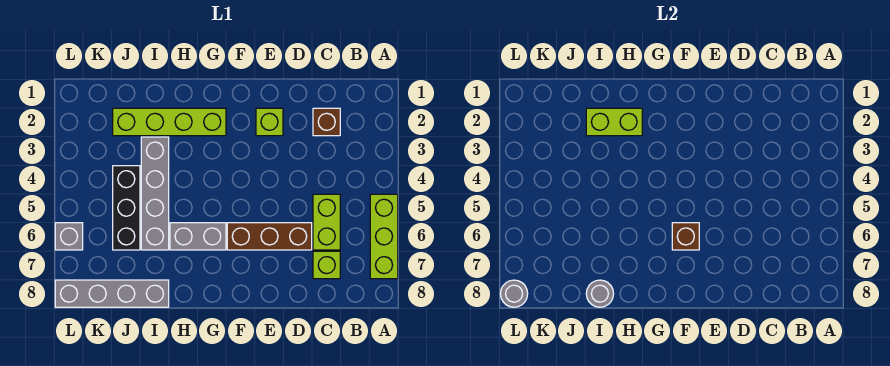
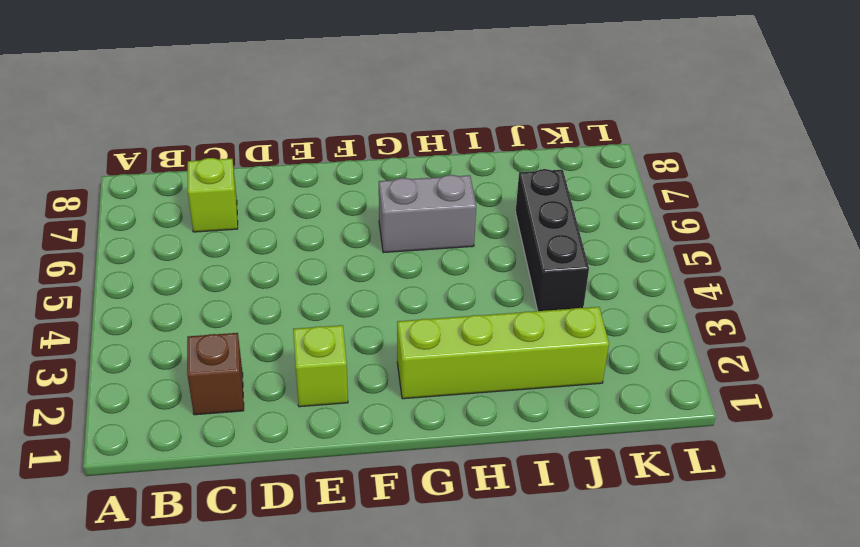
none -> lime brick A5:A7 level 1
none -> lime brick C5:C6 level 1
none -> brown brick D6:F6 level 1

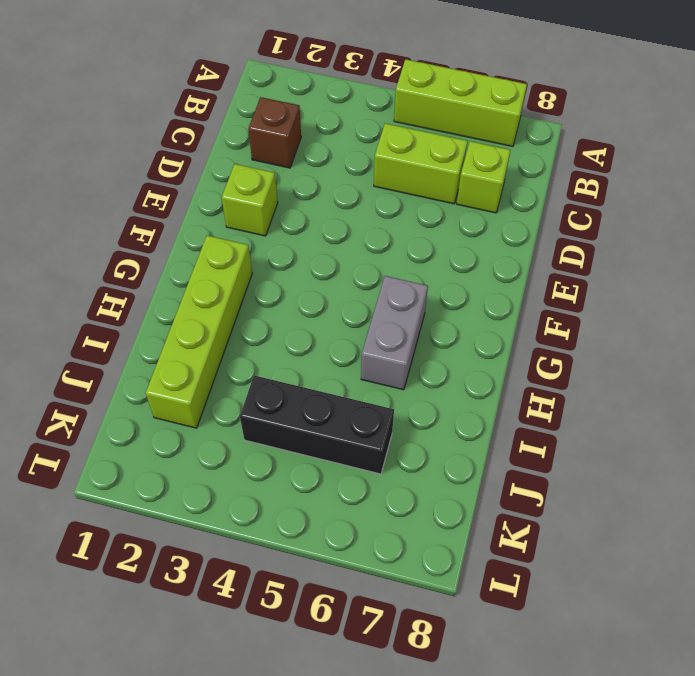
none -> brown brick D6:F6 level 1
none -> grey brick I3:I6 level 1
none -> grey brick I8:L8 level 1

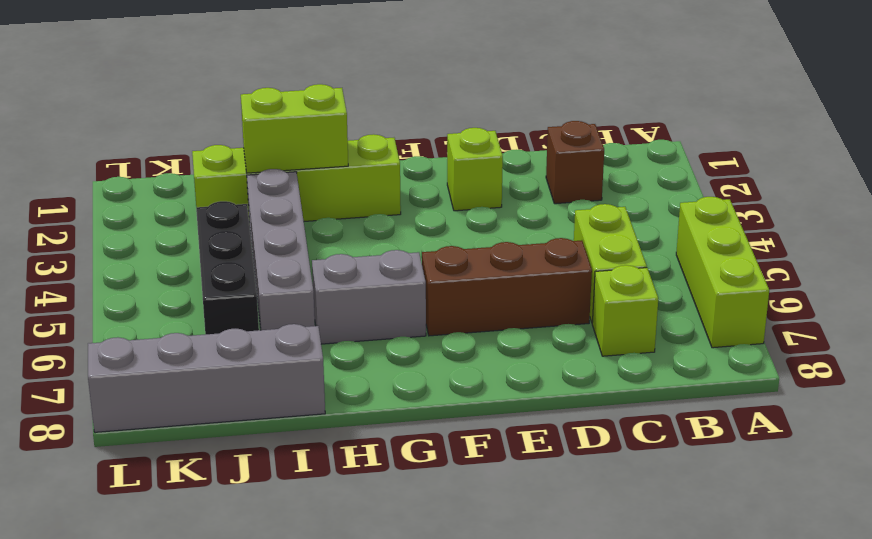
none -> grey brick L6 level 1
none -> brown brick F6 level 2
none -> grey round brick I8 level 2

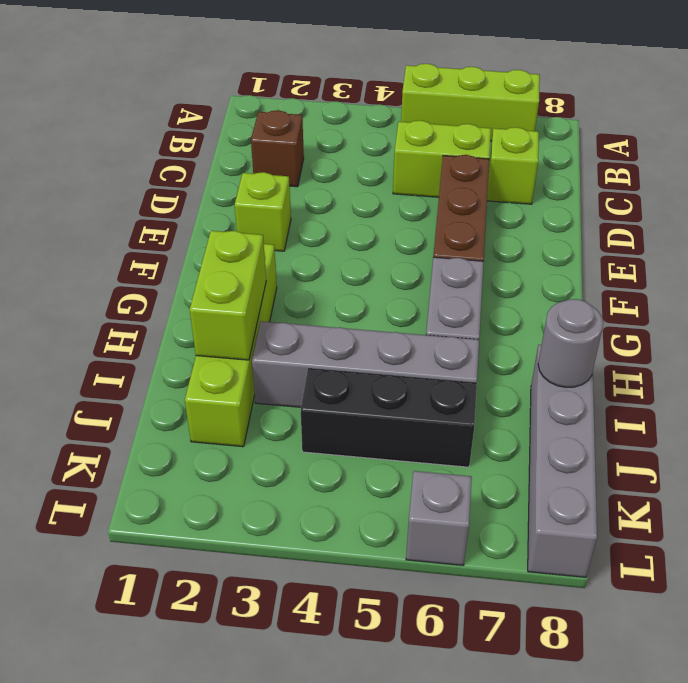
none -> brown brick F6 level 2
none -> grey round brick L8 level 2

